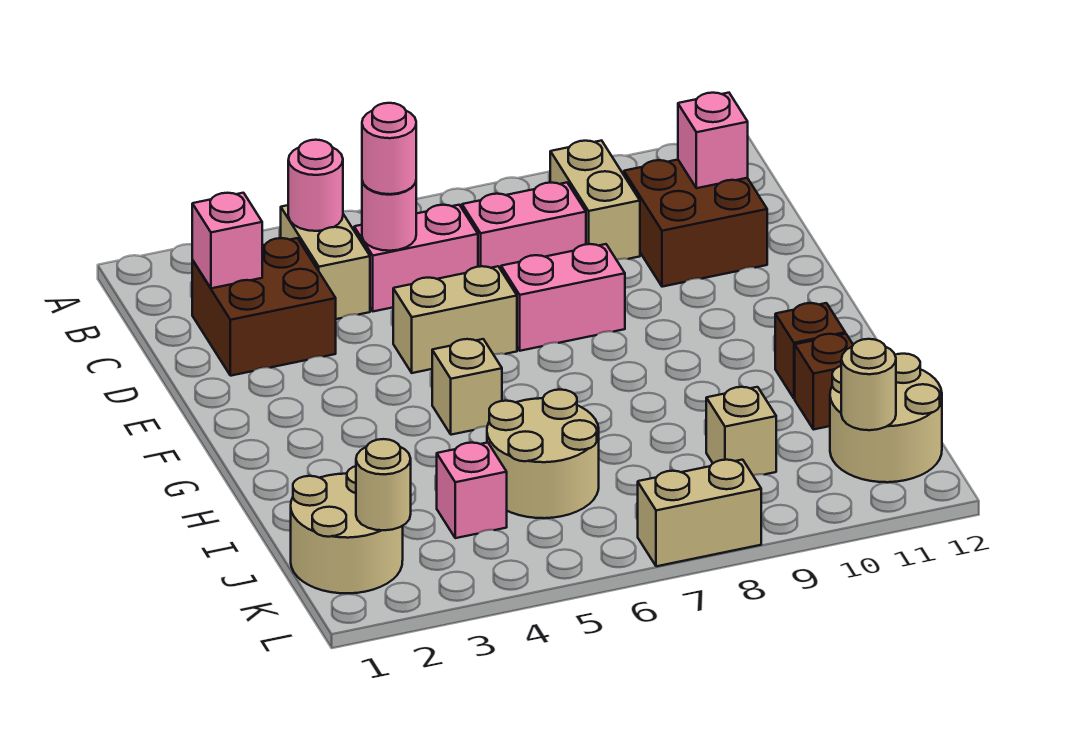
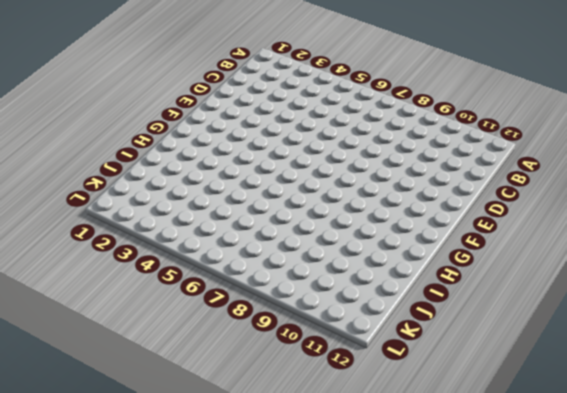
none -> tan brick B4:C4 level 1
none -> tan brick B9:C9 level 1
none -> brown brick C2:D3 level 1

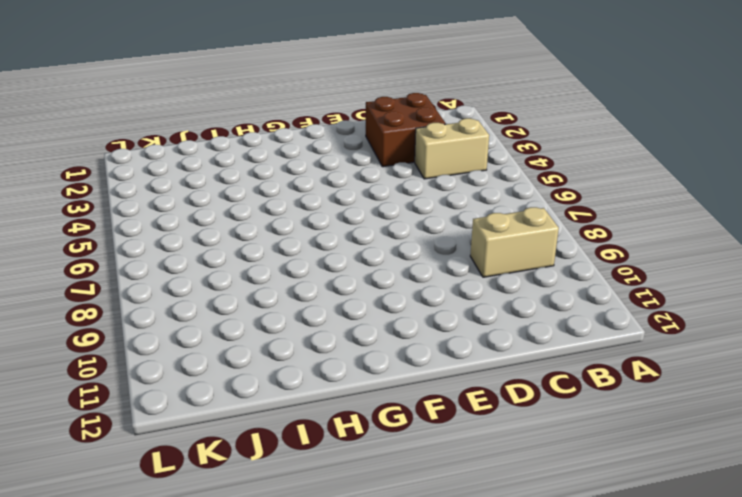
none -> pink brick C5:C6 level 1
none -> pink brick C7:C8 level 1
none -> brown brick C10:D11 level 1

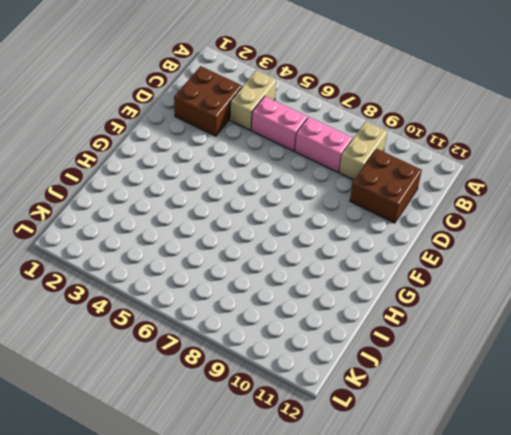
none -> tan brick E5:E6 level 1
none -> pink brick E7:E8 level 1
none -> tan brick G5 level 1

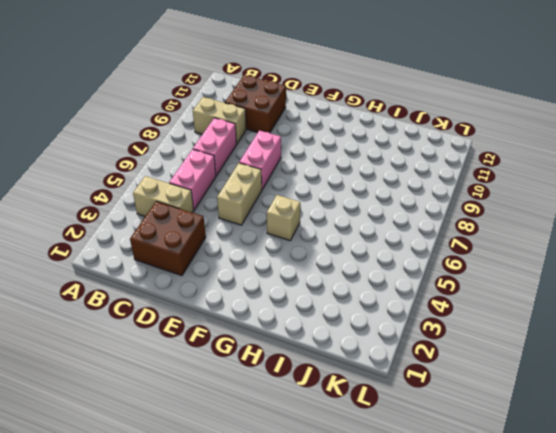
none -> brown brick H11 level 1
none -> tan round brick I5:J6 level 1
none -> brown brick I11 level 1

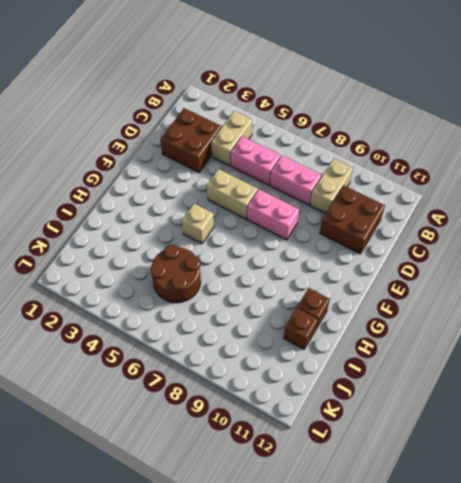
brown round brick I5:J6 level 1 -> tan round brick I5:J6 level 1
none -> tan round brick J1:K2 level 1
none -> pink brick J4 level 1
none -> tan brick J9 level 1

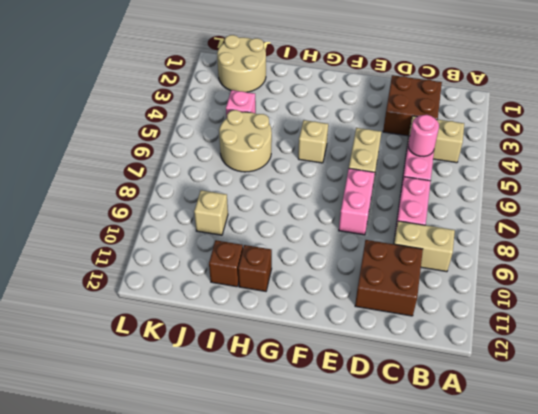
none -> tan round brick J11:K12 level 1
none -> tan brick L7:L8 level 1
none -> pink round brick B4 level 2

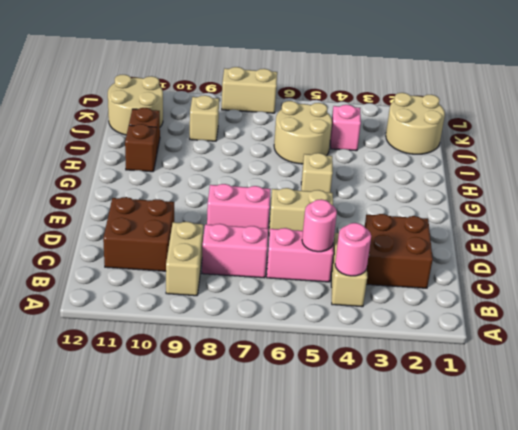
none -> pink brick C2 level 2
none -> pink brick C11 level 2
none -> tan round brick K2 level 2

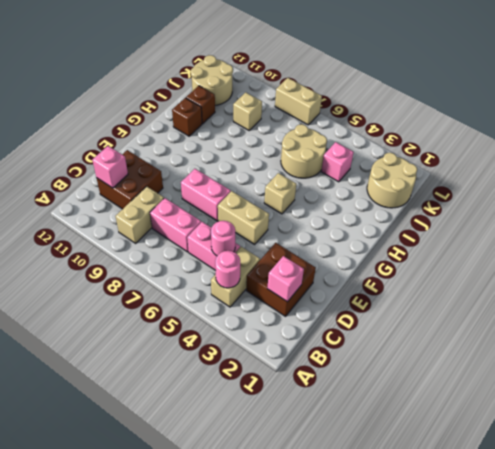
none -> tan round brick K2 level 2
none -> tan round brick K11 level 2
none -> pink round brick C5 level 3

